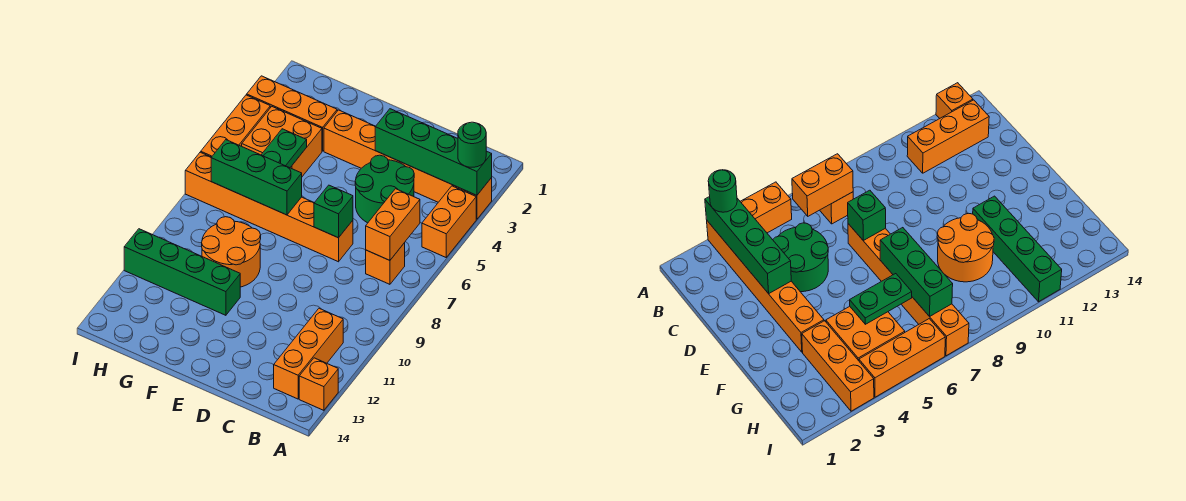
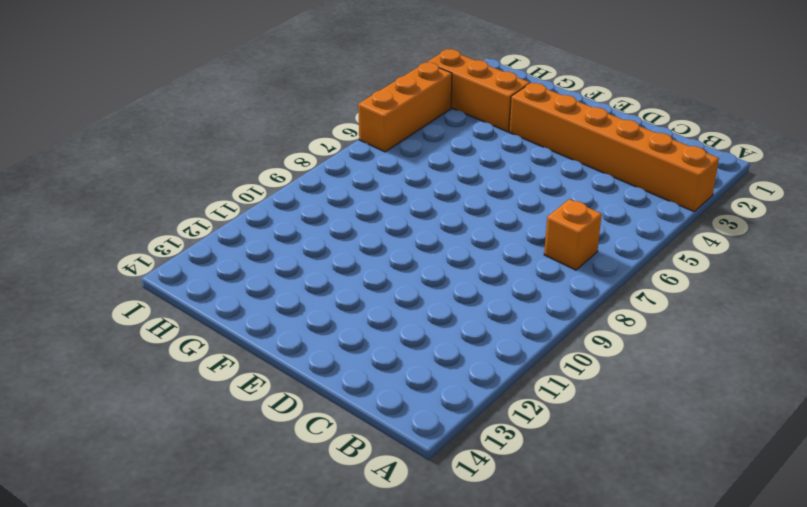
none -> orange brick A4:A5 level 1
none -> orange brick A13 level 1
none -> orange brick B11:B13 level 1

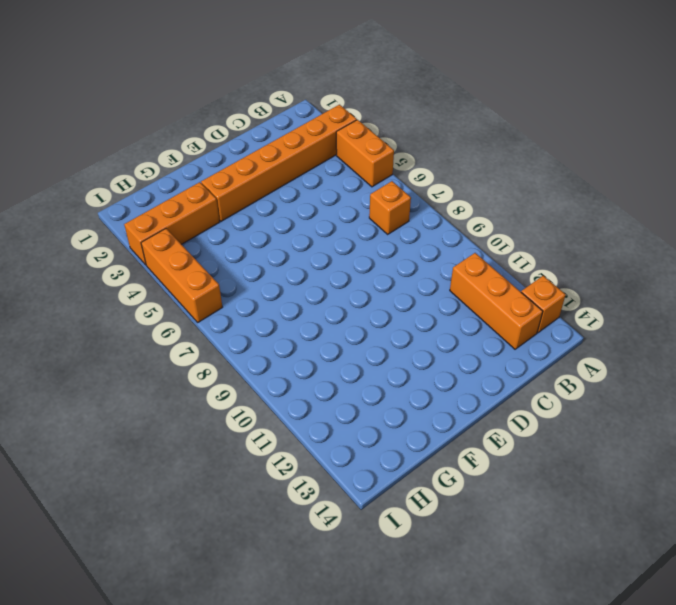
none -> green round brick C4:D5 level 1
none -> orange brick D7:I7 level 1
none -> orange round brick F9:G10 level 1

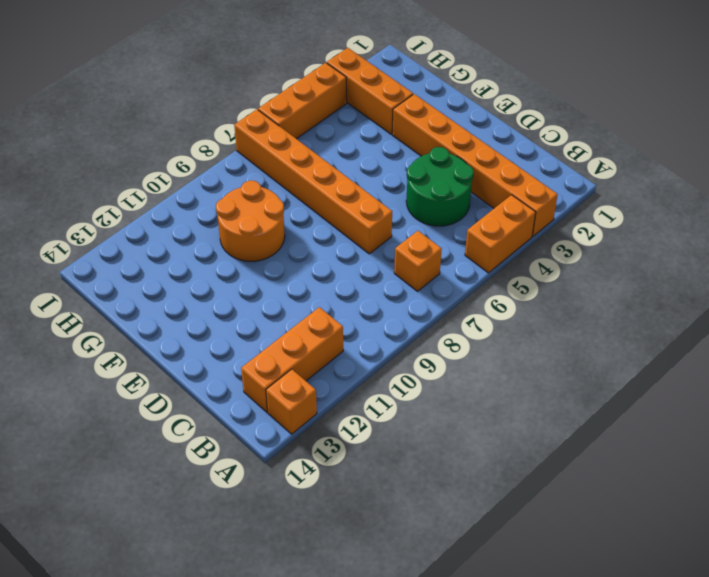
none -> green brick F11:I11 level 1
none -> orange brick G4:H5 level 1
none -> green brick A3:D3 level 2

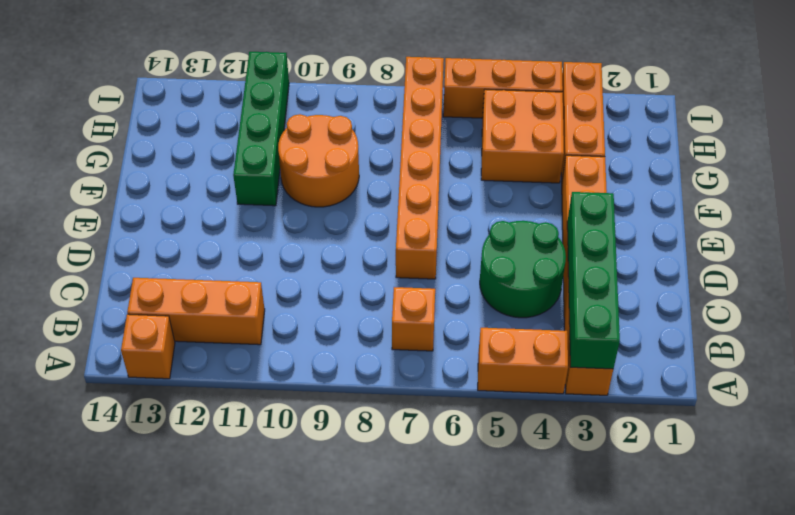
none -> orange brick B6:B7 level 2
none -> green brick D7 level 2
none -> green brick F7:H7 level 2

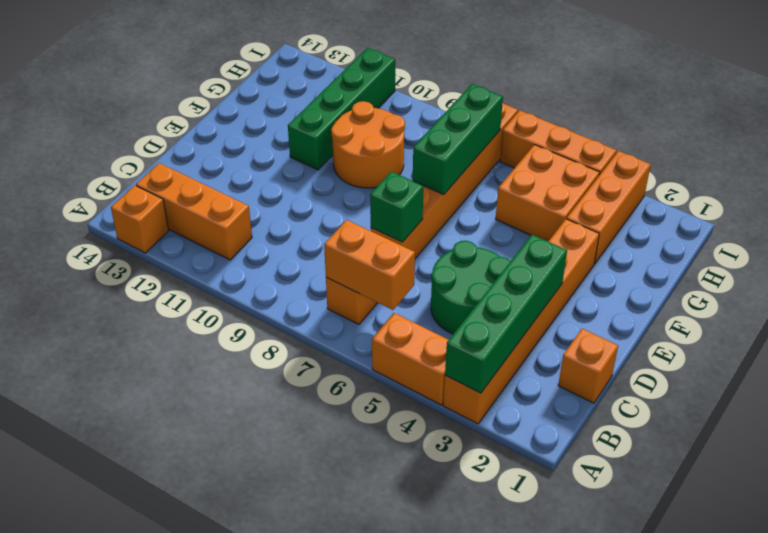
orange brick C1 level 1 -> none
none -> green plate G5:G6 level 2
none -> green round brick A3 level 3

